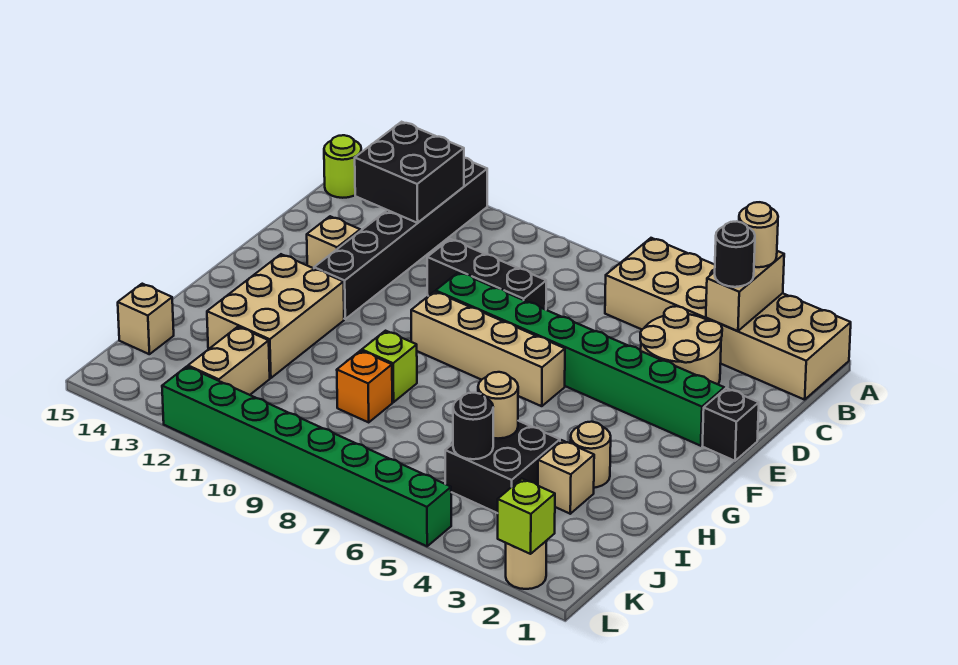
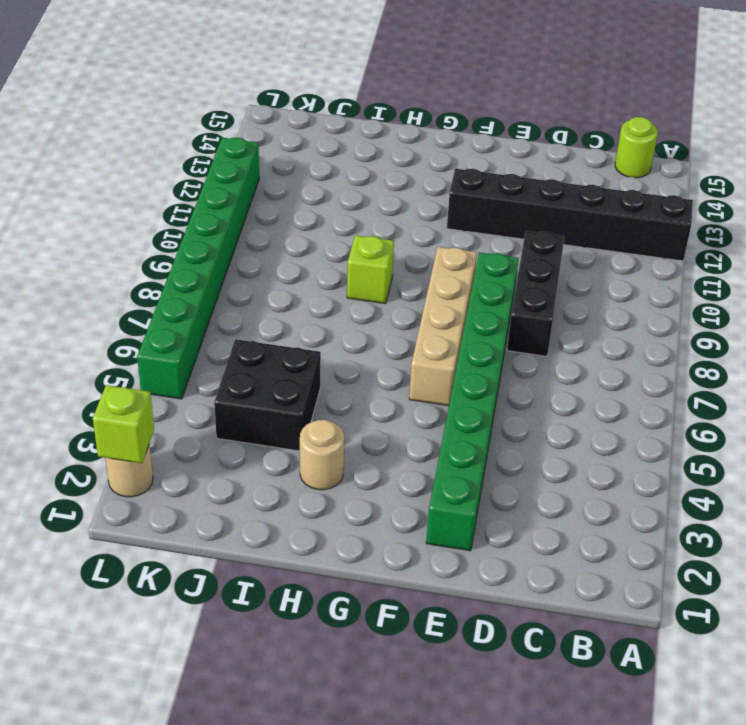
none -> tan brick A1:B6 level 1
none -> tan round brick C3:D4 level 1
none -> black brick E1 level 1

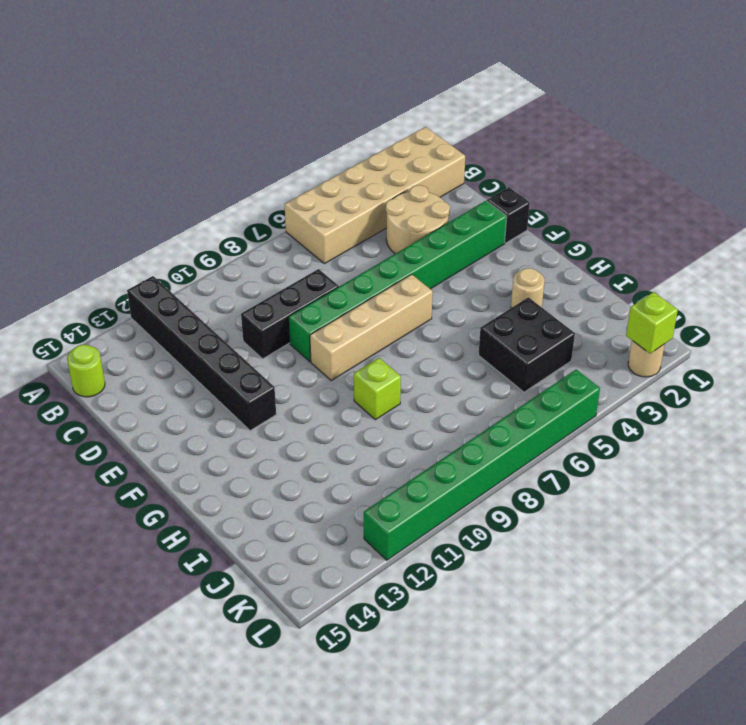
none -> tan brick E13 level 1
none -> tan brick G12:I13 level 1
none -> tan brick I3 level 1

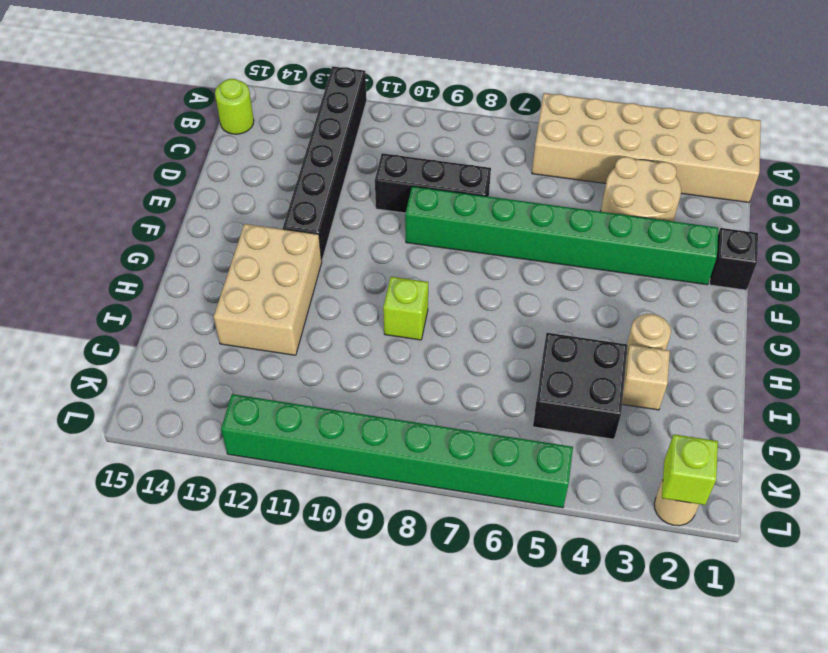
none -> tan brick E13 level 1
none -> tan brick F6:F9 level 1
none -> orange brick I9 level 1

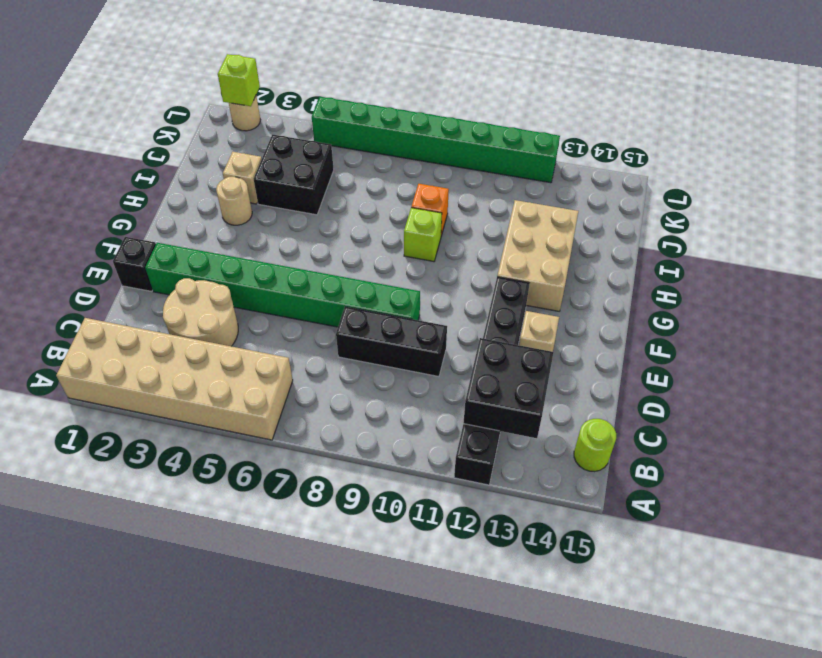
none -> tan brick F6:F9 level 1
none -> tan brick J12:K12 level 1
none -> tan brick J15 level 1

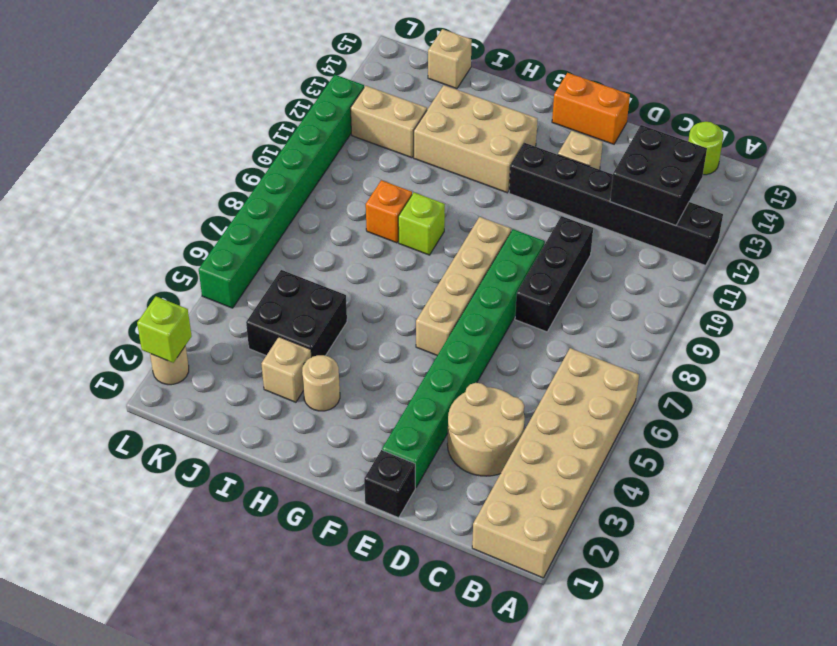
orange brick E15:F15 level 1 -> none
none -> tan brick A3:B3 level 2
none -> tan round brick I5 level 2
none -> black round brick J5 level 2

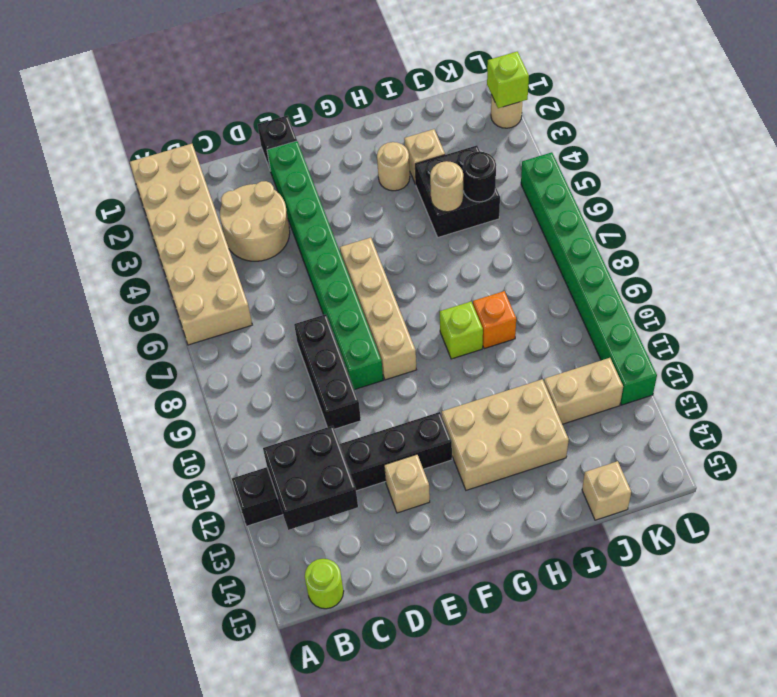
none -> tan brick A3:B3 level 2
none -> tan round brick A3 level 3
none -> black round brick B3 level 3

